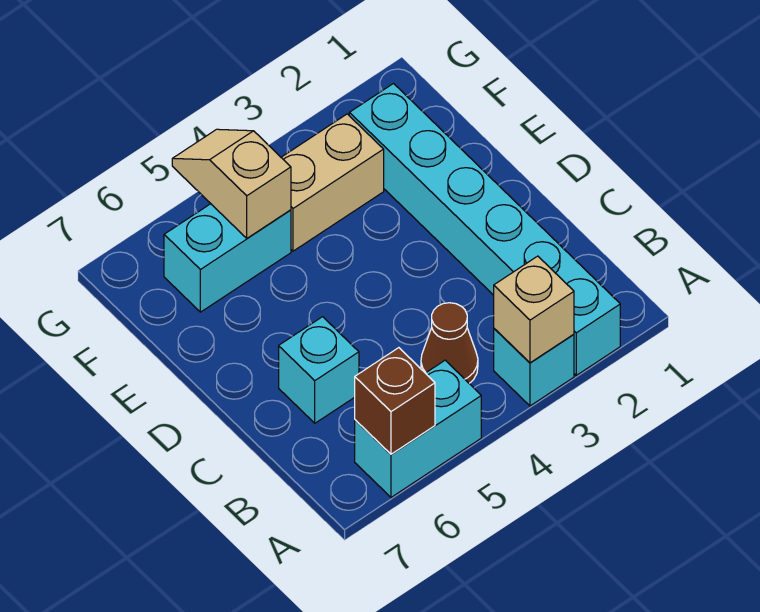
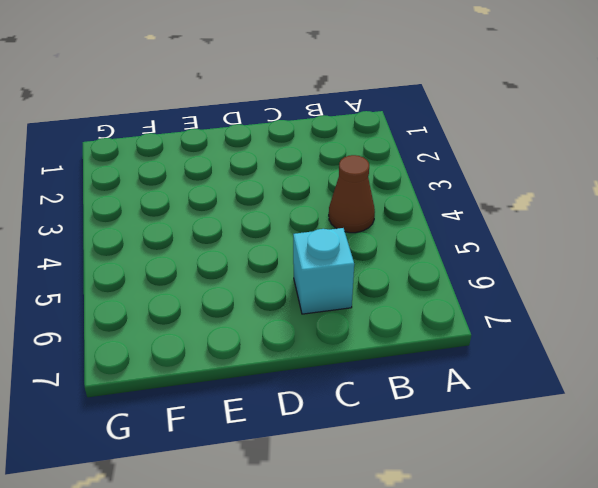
none -> cyan brick A2:F2 level 1
none -> cyan brick A3 level 1

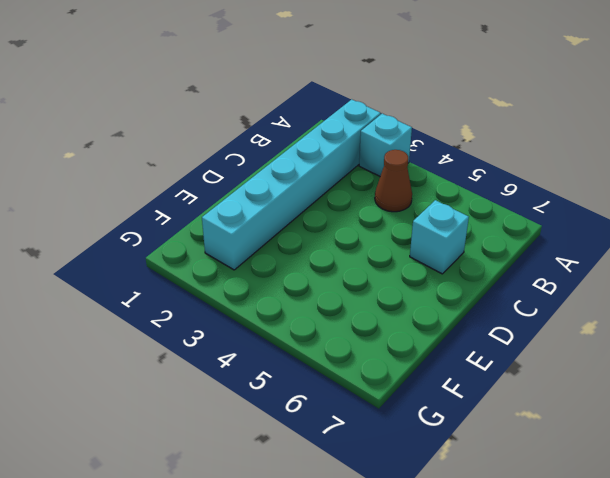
none -> cyan brick A5:A6 level 1
none -> tan brick F3:F4 level 1

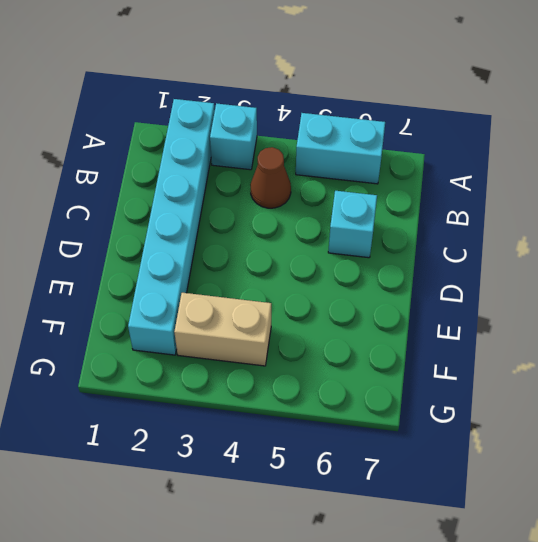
none -> cyan brick F5:F6 level 1
none -> tan brick A3 level 2

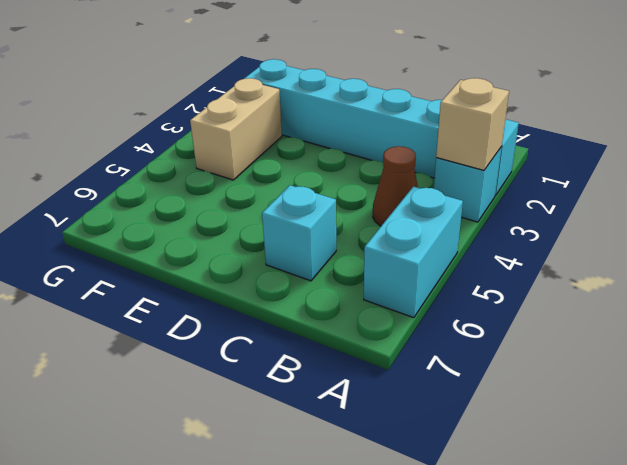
none -> cyan brick F5:F6 level 1
none -> brown brick A6 level 2

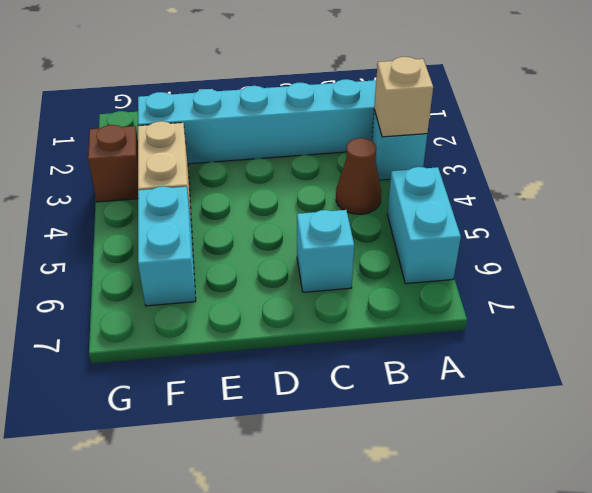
brown brick G3 level 1 -> brown brick A6 level 2
none -> tan slope F5:G5 level 2 top F

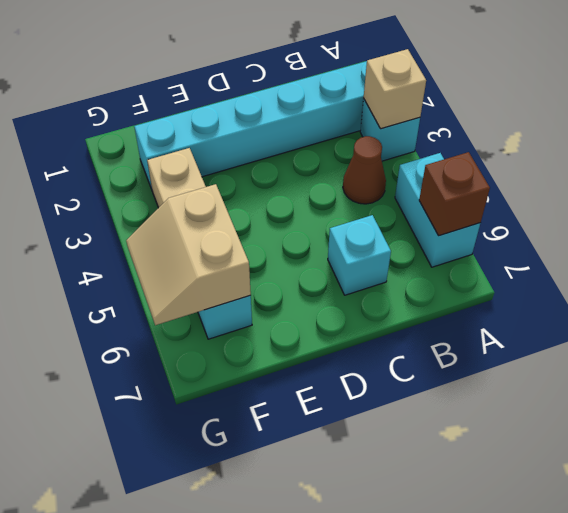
tan slope F5:G6 level 2 top F -> tan slope F5:G5 level 2 top F

